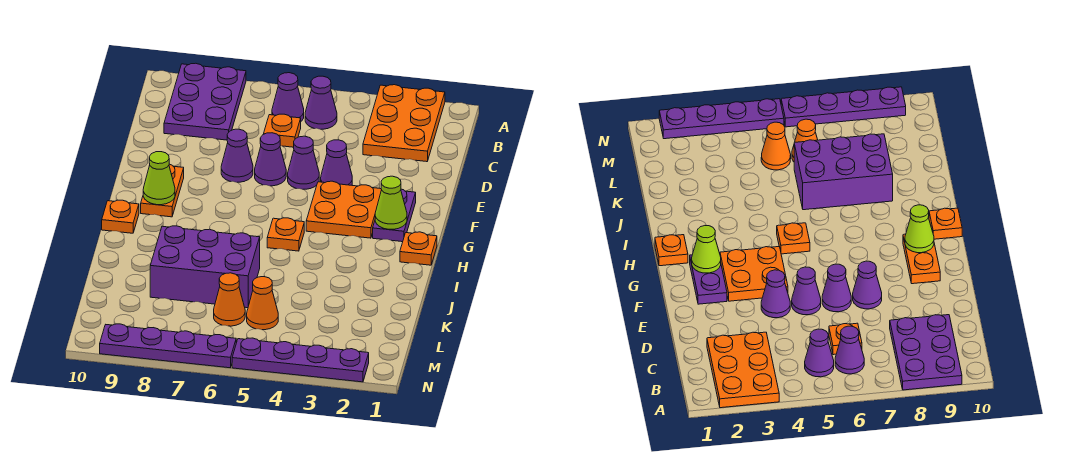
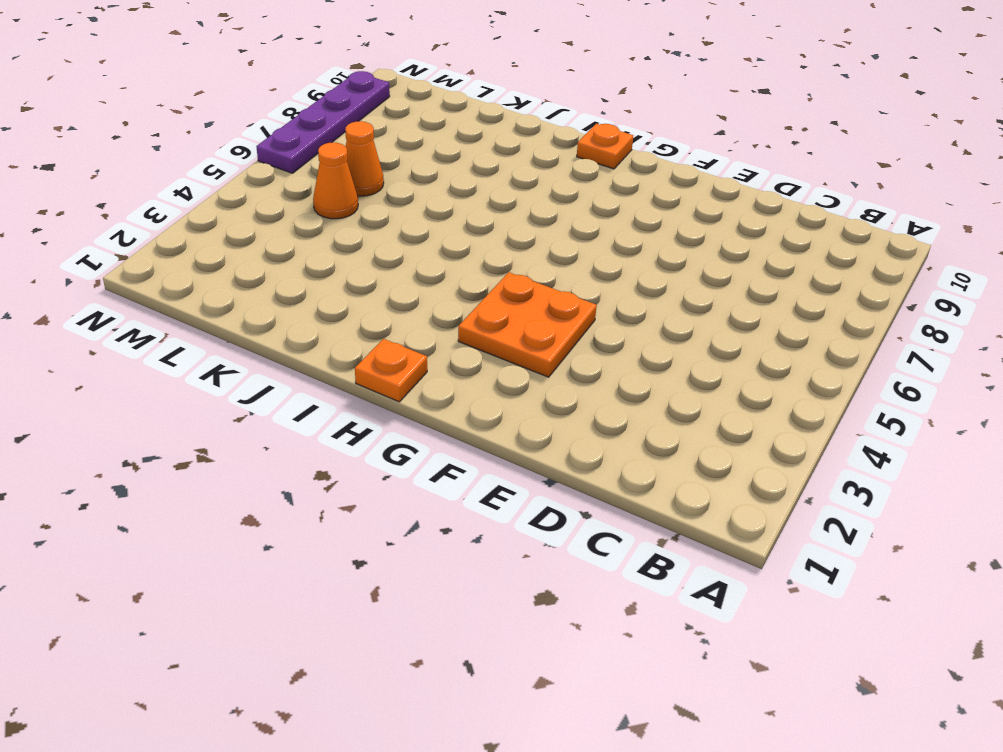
none -> orange plate A2:C3 level 1
none -> purple plate A8:C9 level 1
none -> purple cone B5 level 1

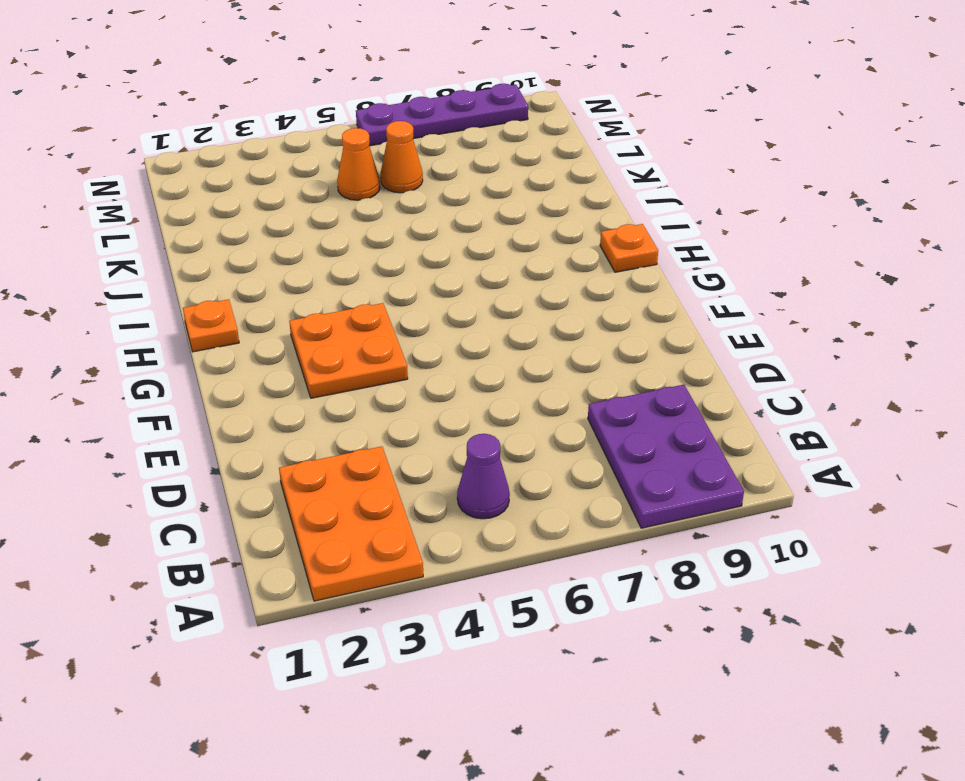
none -> purple cone B6 level 1
none -> orange plate C6 level 1
none -> purple cone E4 level 1

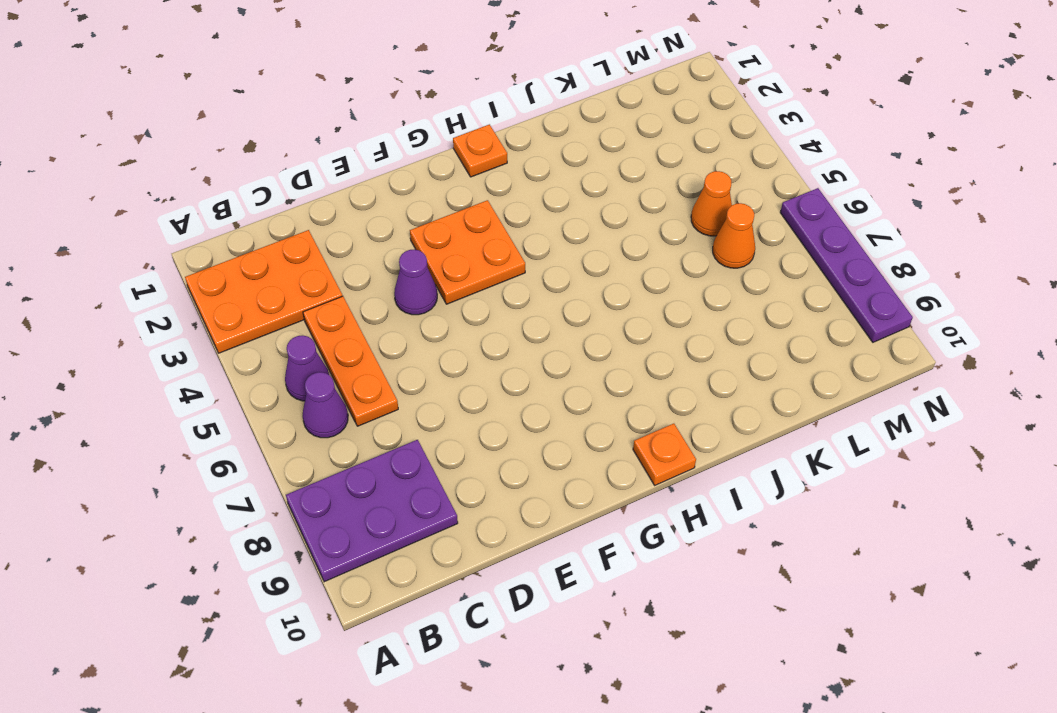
orange plate C4:C6 level 1 -> orange plate C6 level 1
none -> purple cone E5 level 1
none -> purple cone E6 level 1
none -> purple cone E7 level 1

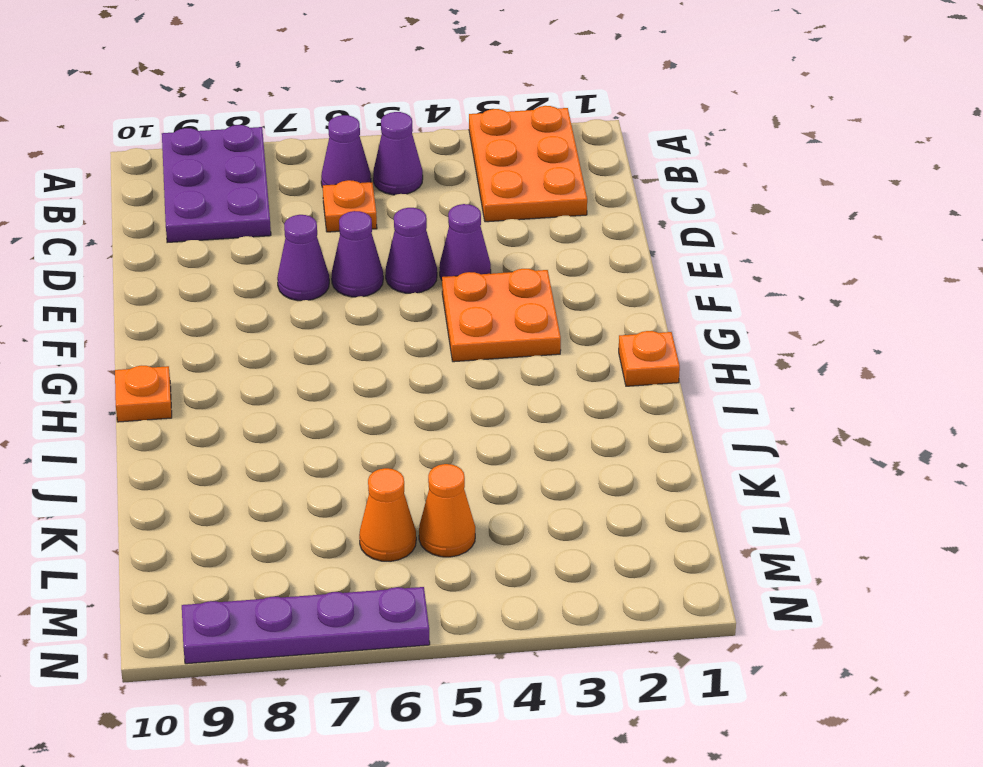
none -> purple plate F2:G2 level 1
none -> orange plate F9:G9 level 1
none -> orange plate H5 level 1

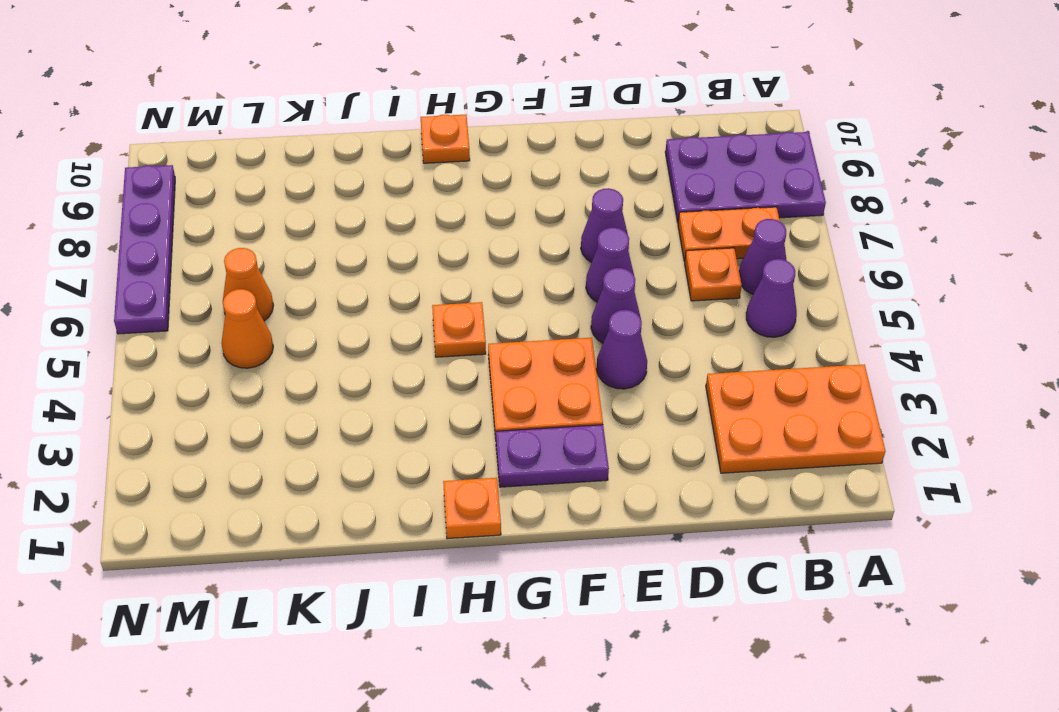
orange plate B7:C7 level 1 -> orange plate F9:G9 level 1
none -> purple brick J6:K8 level 1
none -> purple plate N2:N5 level 1
none -> lime cone G2 level 2

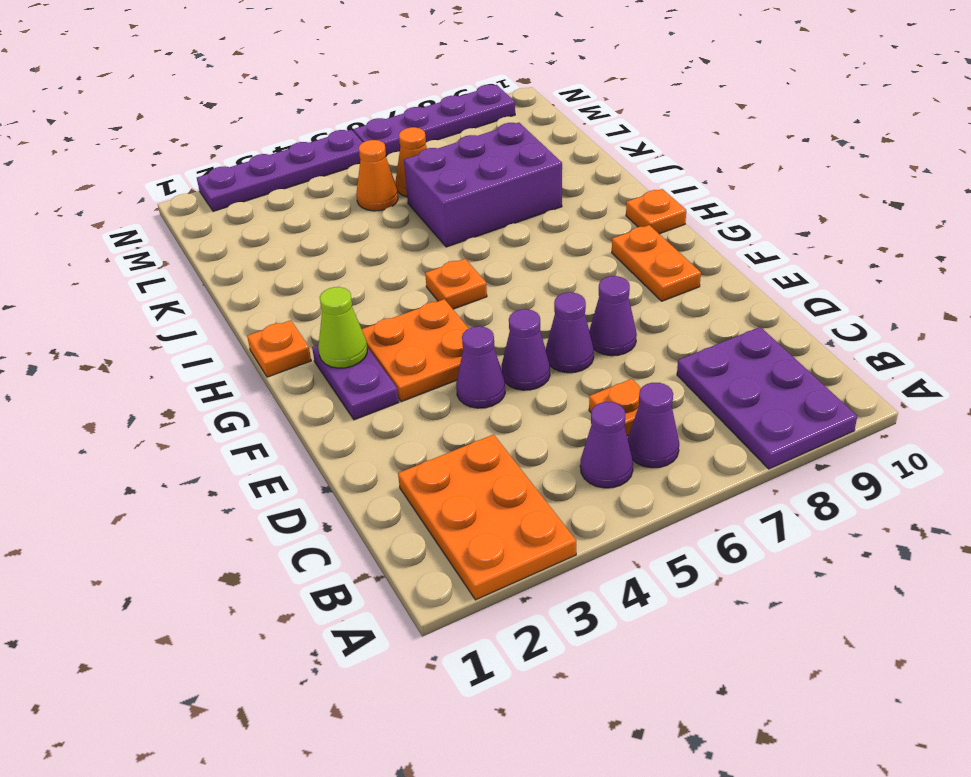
none -> lime cone G9 level 2

